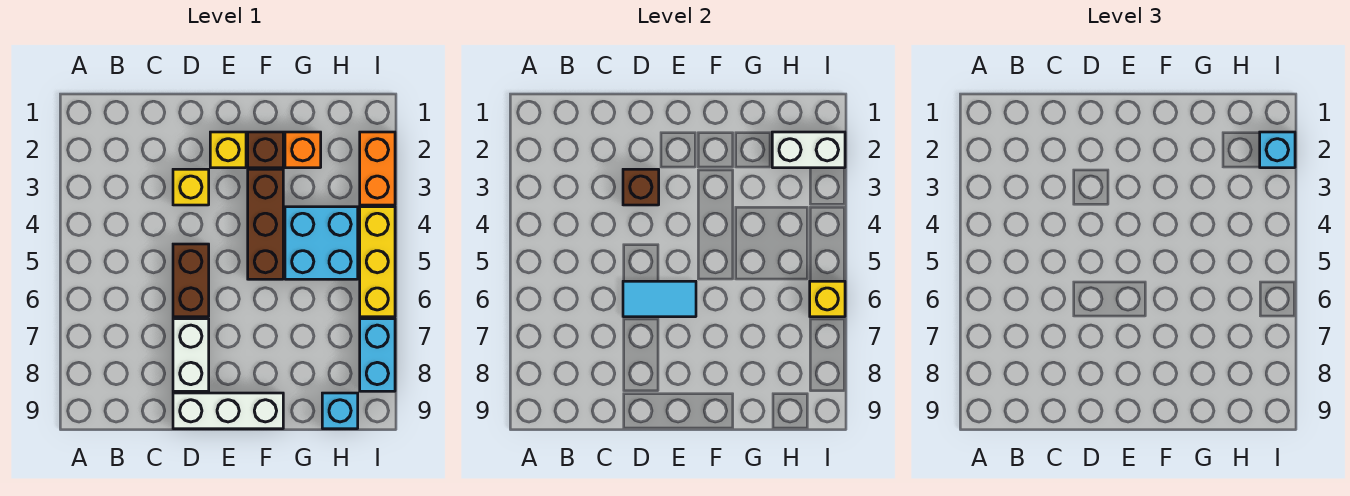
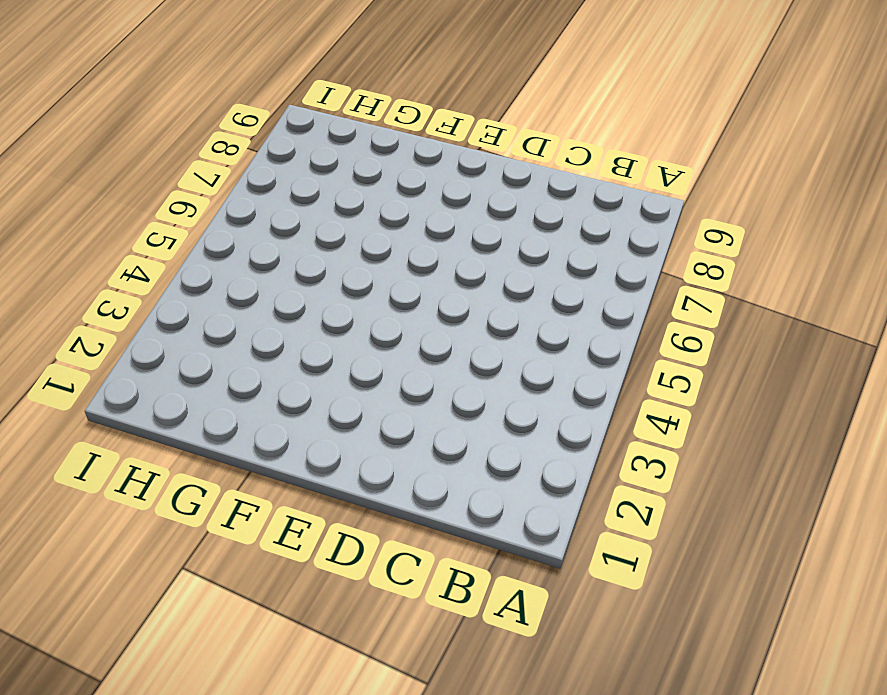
none -> yellow brick D3 level 1
none -> brown brick D5:D6 level 1
none -> white brick D7:D8 level 1

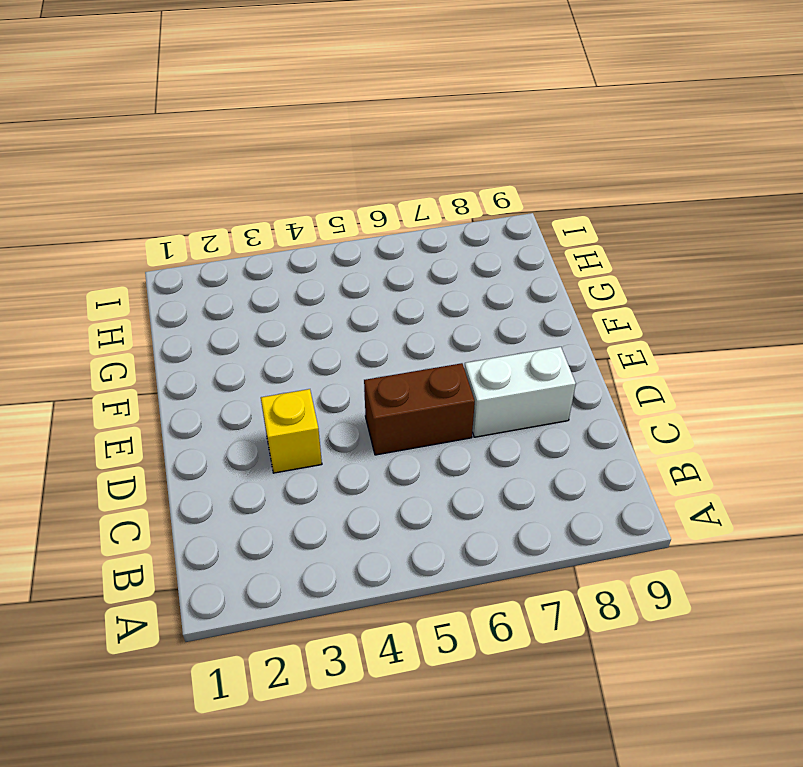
none -> white brick D9:F9 level 1
none -> yellow brick E2 level 1
none -> brown brick F2 level 1

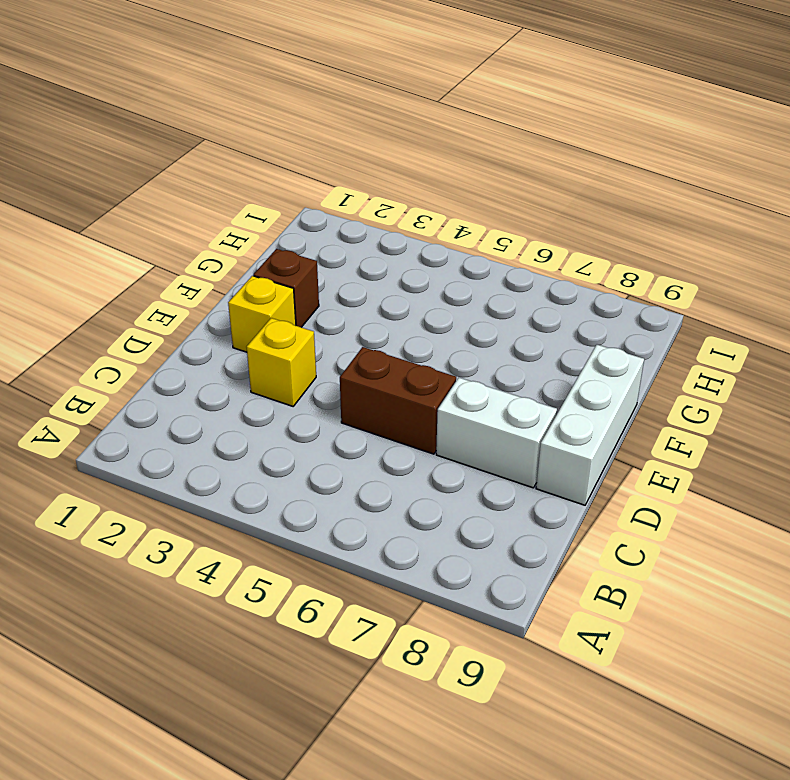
none -> brown brick F3:F5 level 1
none -> orange brick G2 level 1
none -> cyan brick G4:H5 level 1

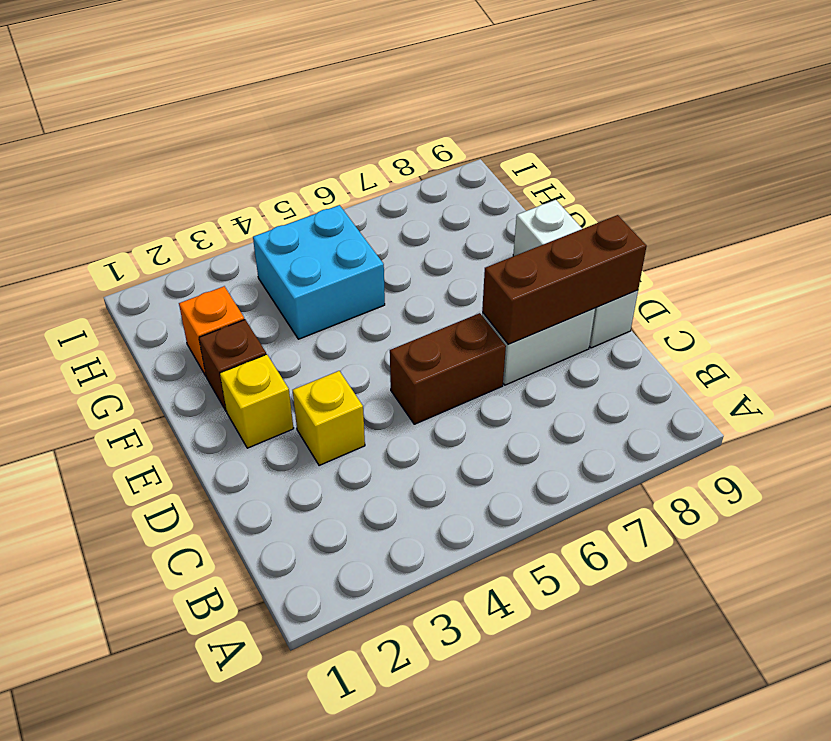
brown brick D7:D9 level 2 -> brown brick F3:F5 level 1
none -> cyan brick H9 level 1
none -> orange brick I2:I3 level 1
none -> yellow brick I4:I6 level 1

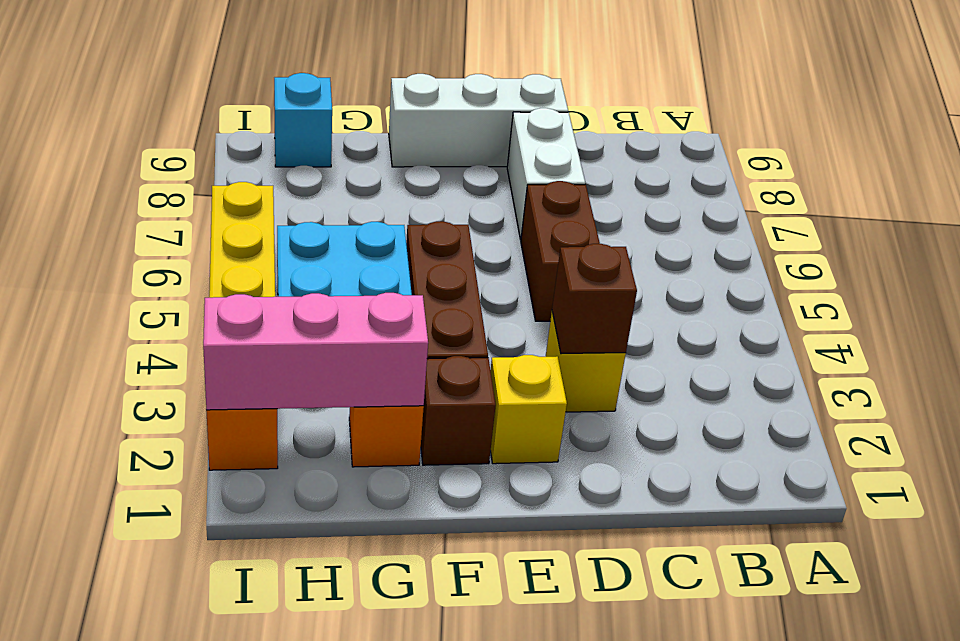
pink brick G2:I2 level 2 -> white brick H2:I2 level 2
none -> cyan brick I7:I8 level 1
none -> cyan tile D6:E6 level 2
none -> yellow brick I6 level 2

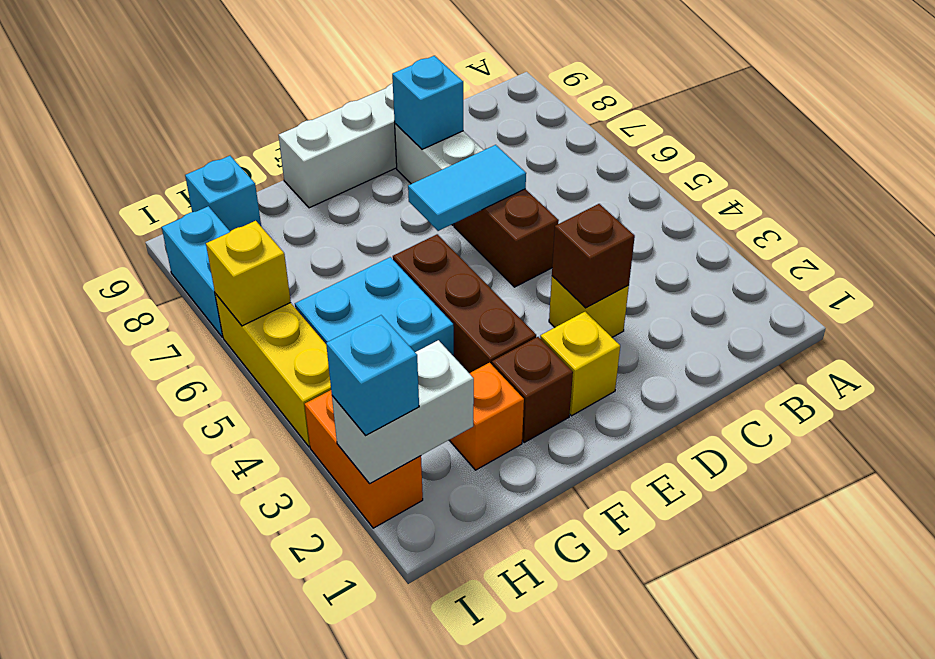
cyan brick D8 level 2 -> none

